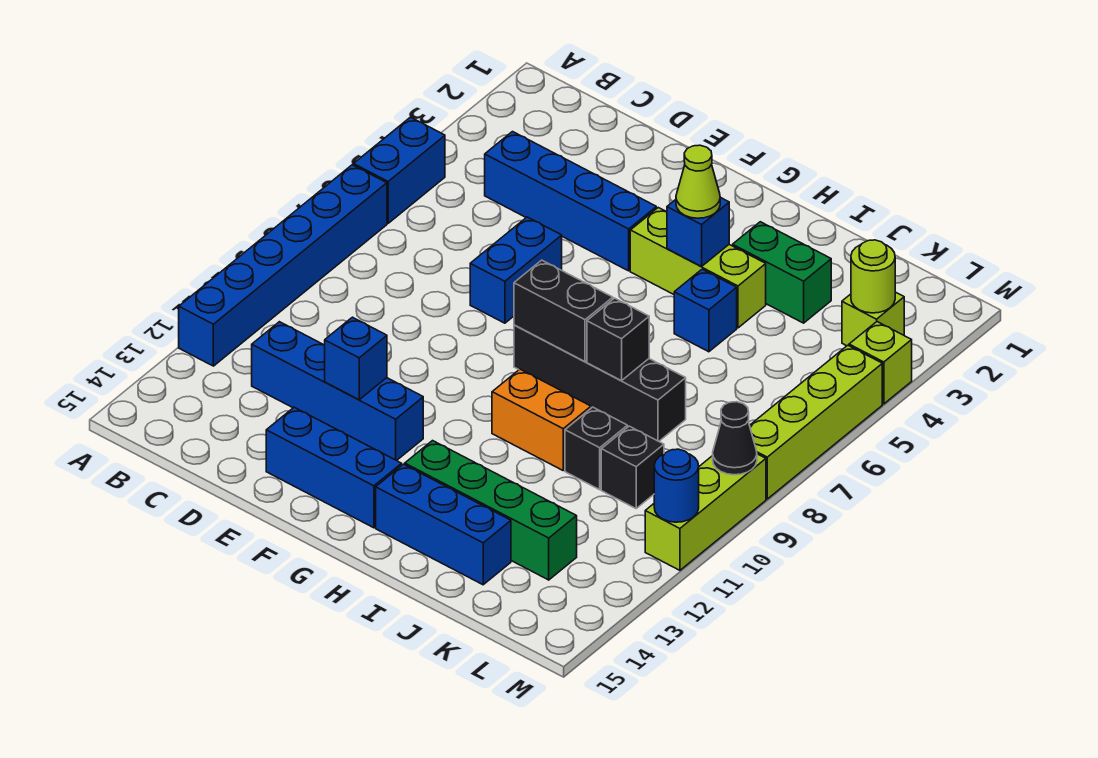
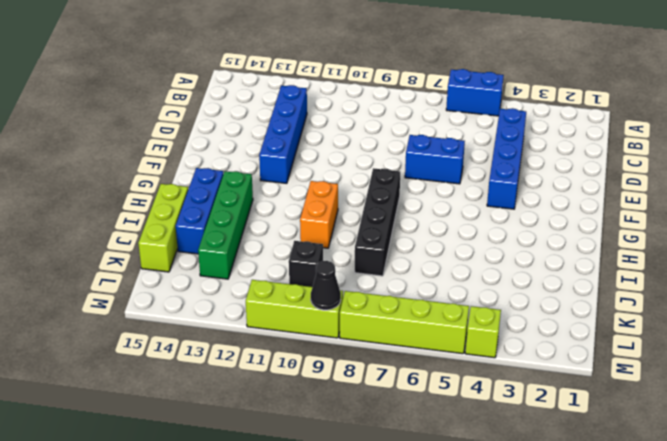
lime brick I15:K15 level 1 -> lime brick G4:I4 level 1
none -> blue brick A7:A12 level 1
none -> blue brick E14:G14 level 1
none -> green brick I3:J3 level 1

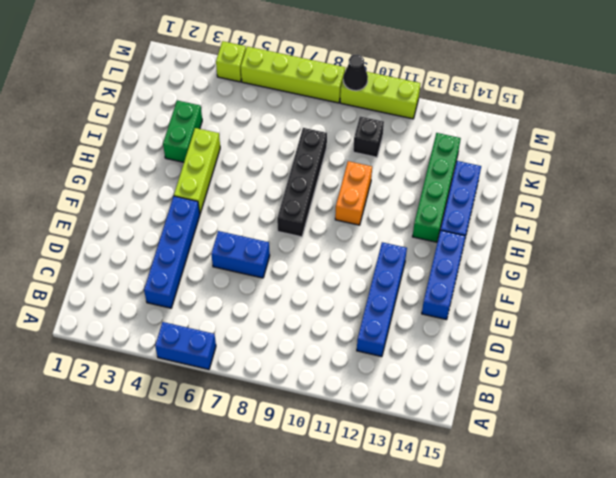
none -> blue brick A7:A12 level 1
none -> blue brick I5 level 1
none -> black brick J10 level 1

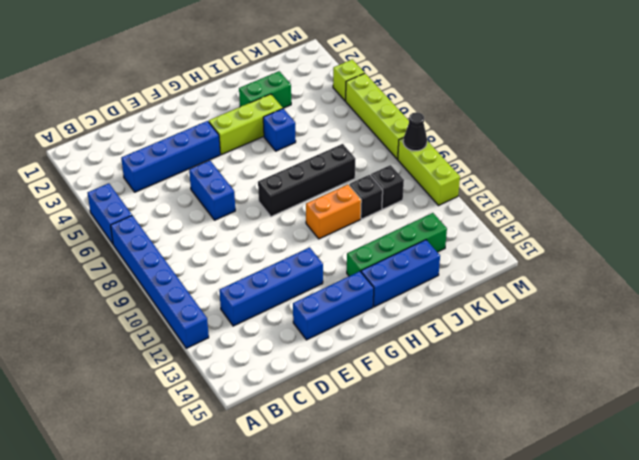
none -> lime brick L3 level 1
none -> blue brick E12 level 2
none -> black brick G8:H8 level 2

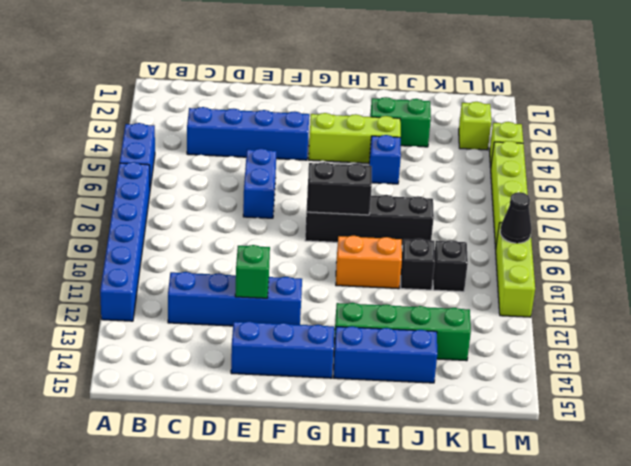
green brick E12 level 2 -> blue brick E12 level 2
none -> blue brick H4 level 2
none -> black brick I8 level 2
none -> lime round brick L3 level 2

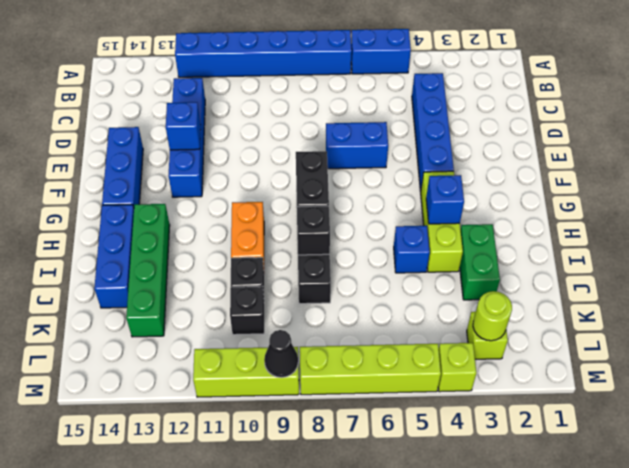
none -> blue round brick M11 level 2
none -> lime cone H4 level 3

